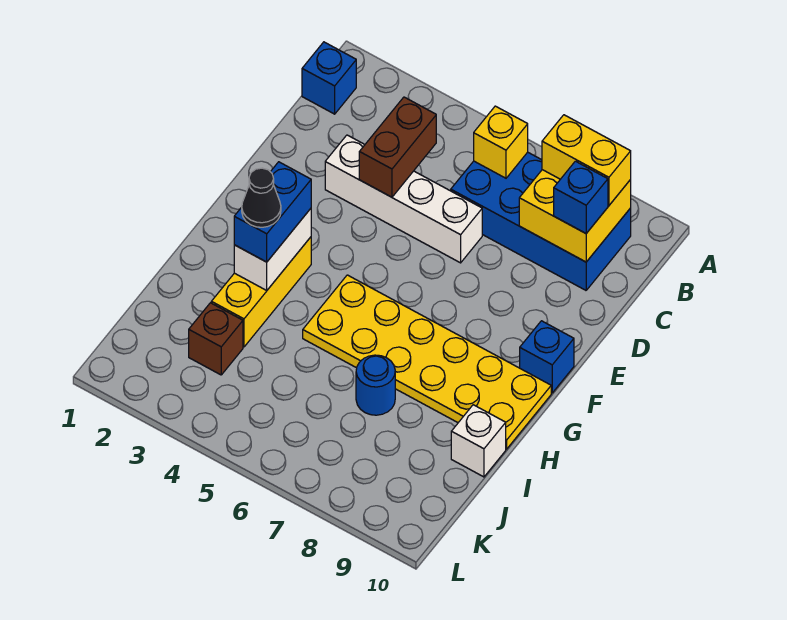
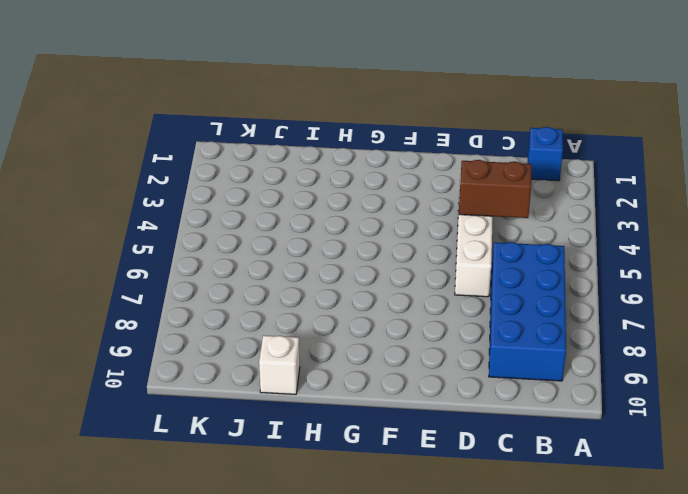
none -> blue brick F10 level 1
none -> yellow brick G3:I3 level 1
none -> yellow plate G5:H10 level 1

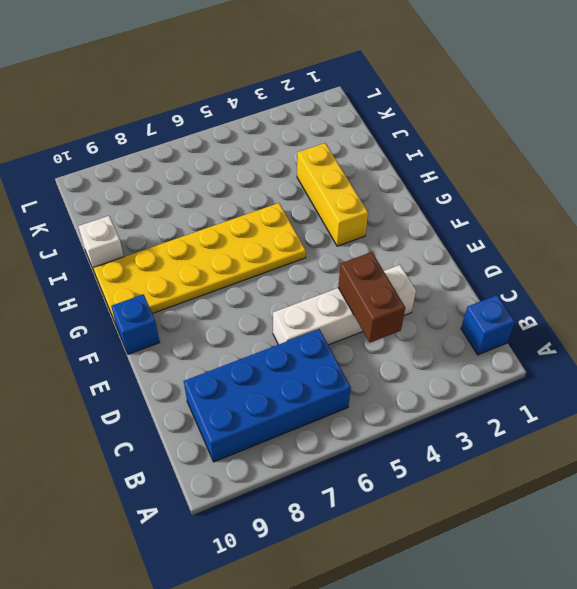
none -> blue round brick I7 level 1
none -> brown brick J3 level 1
none -> yellow brick B6 level 2

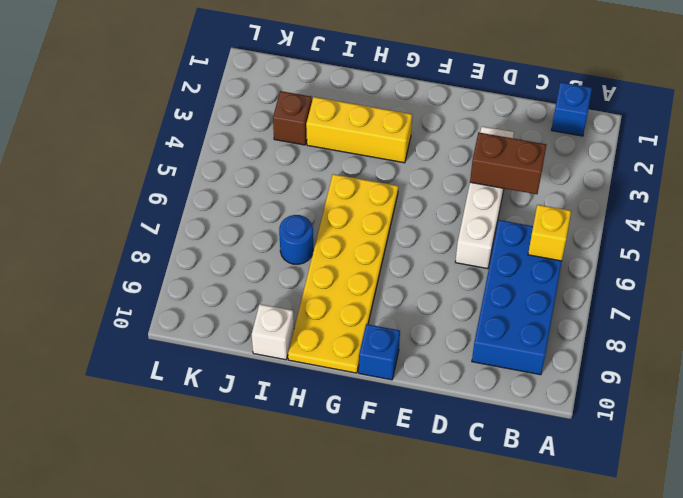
none -> yellow brick B8:C9 level 2
none -> white brick G3:H3 level 2
none -> yellow brick B8:B9 level 3

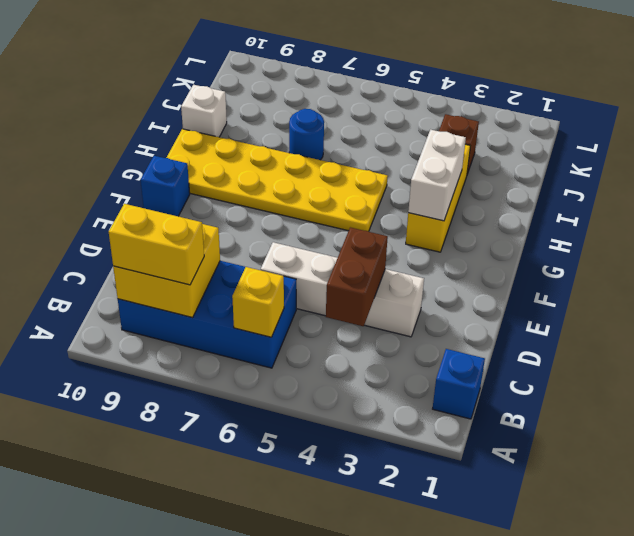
none -> blue brick C9 level 3
none -> blue brick G3:H3 level 3
none -> black cone H3 level 4

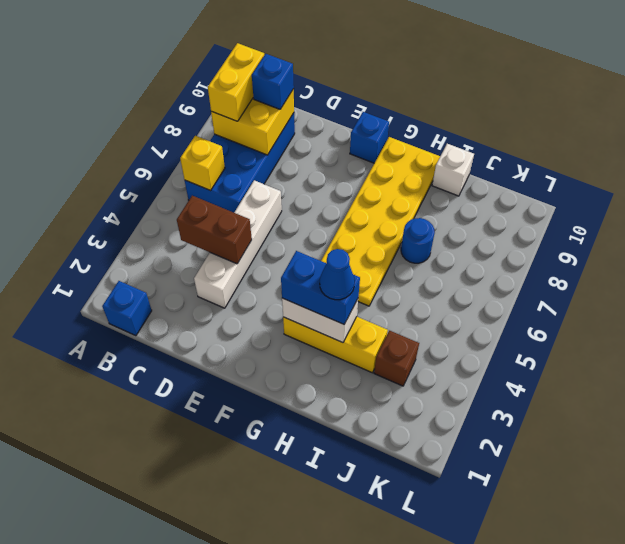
blue cone H3 level 4 -> black cone H3 level 4

